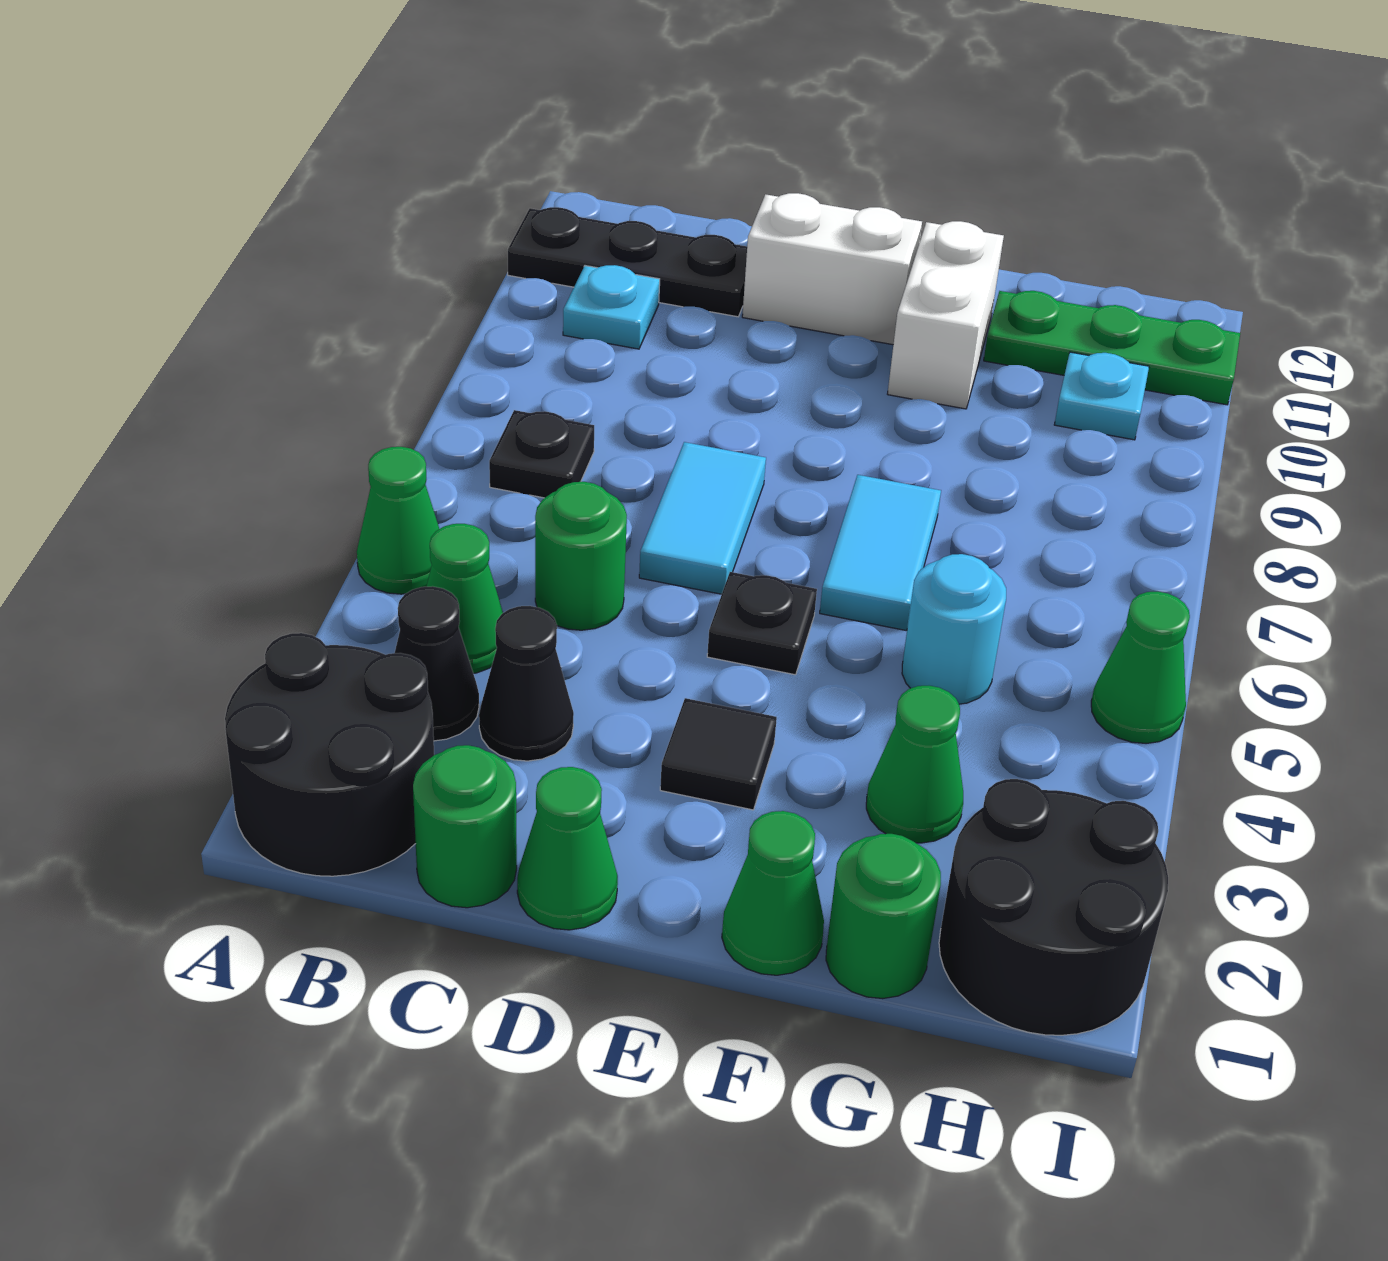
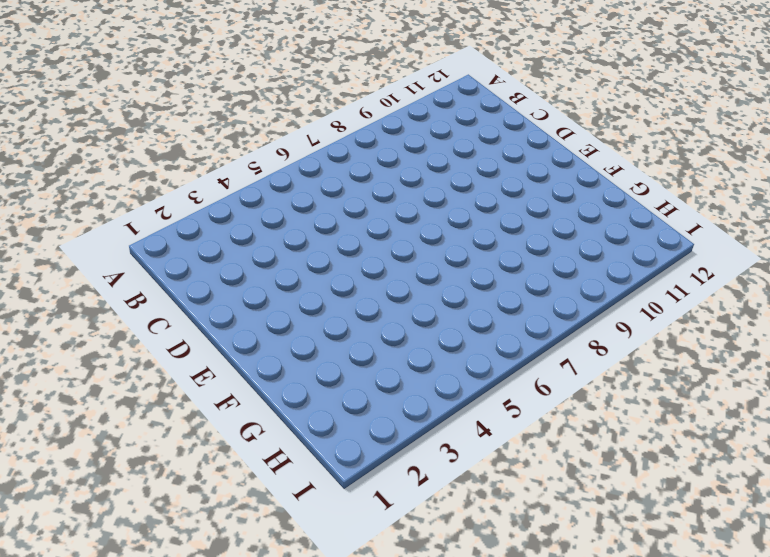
none -> black round brick A1:B2 level 1
none -> green cone A5 level 1
none -> black plate A11:C11 level 1

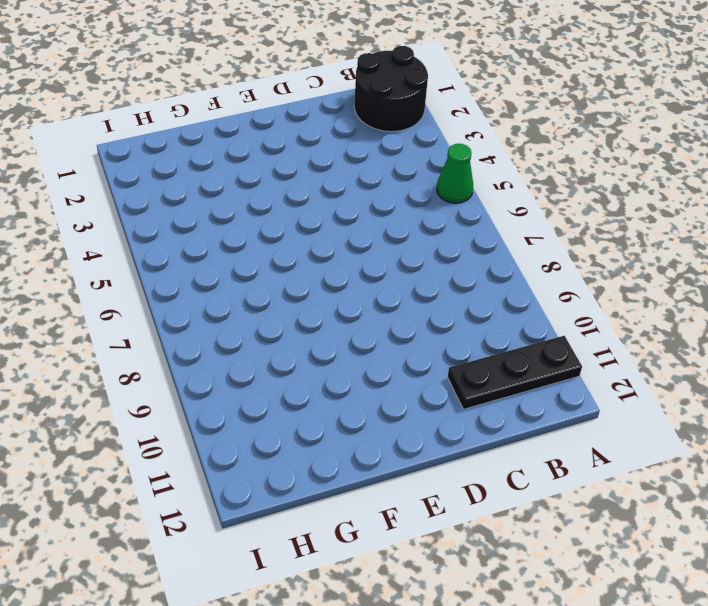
none -> black cone B3 level 1
none -> green cone B4 level 1
none -> black plate B7 level 1

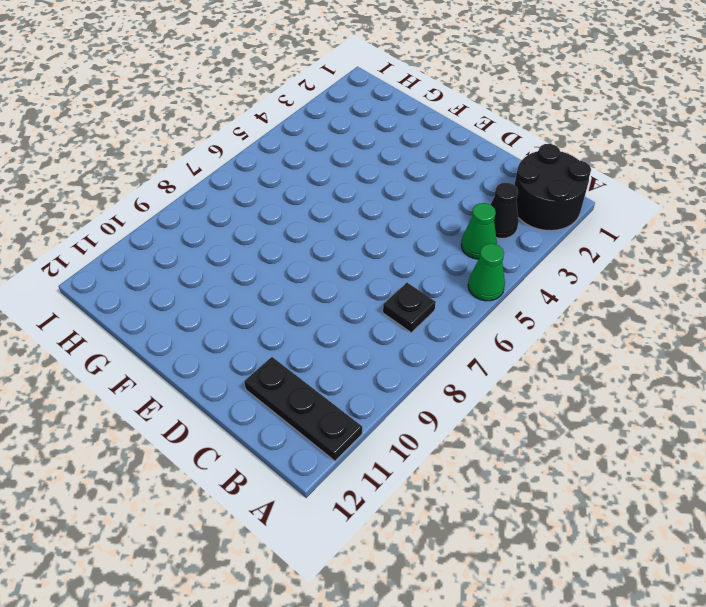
none -> cyan plate B10 level 1
none -> green round brick C1 level 1
none -> black cone C3 level 1

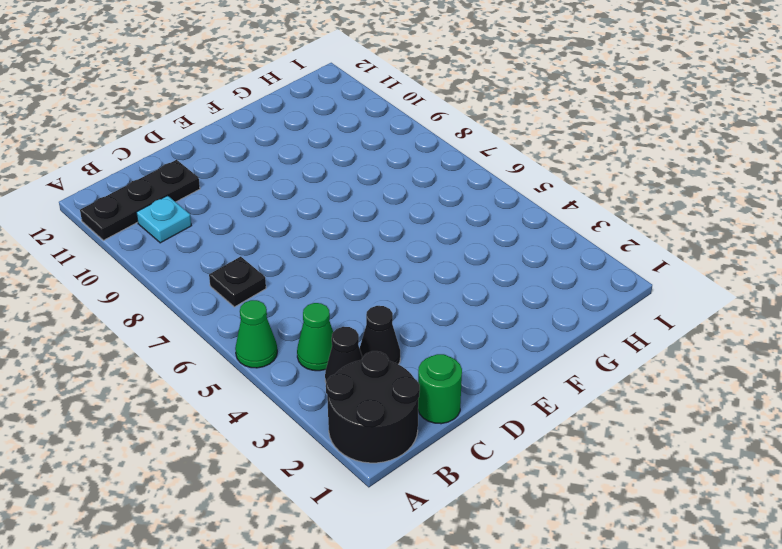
none -> green round brick C5 level 1
none -> green cone D1 level 1
none -> cyan tile D6:D7 level 1

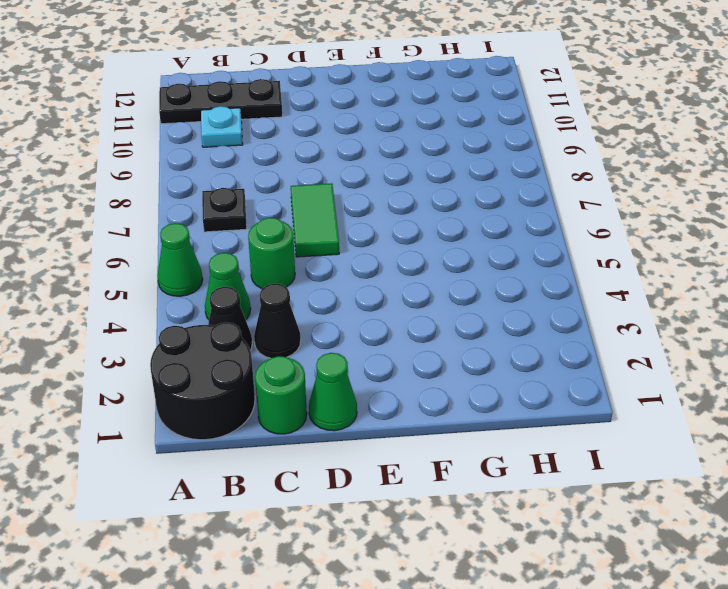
green tile D6:D7 level 1 -> cyan tile D6:D7 level 1
none -> white brick D11:E11 level 1
none -> black tile E3 level 1
none -> black plate E5 level 1

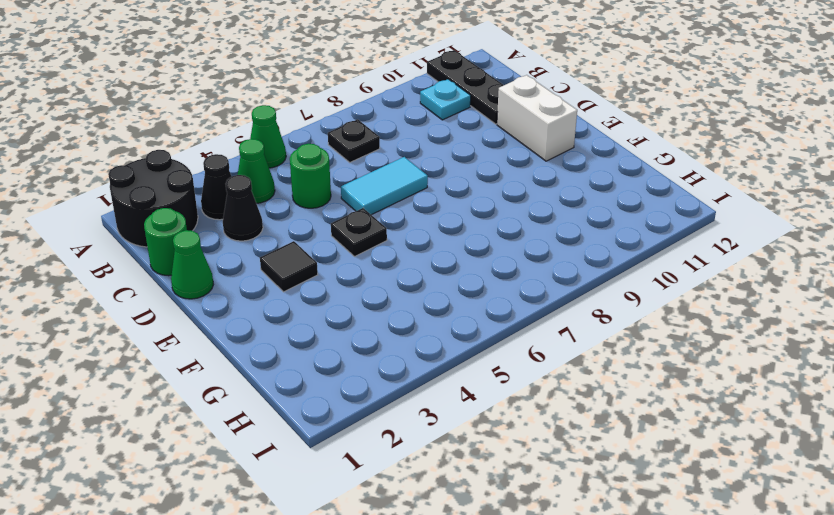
none -> green cone F1 level 1
none -> cyan tile F6:F7 level 1
none -> white brick F10:F11 level 1

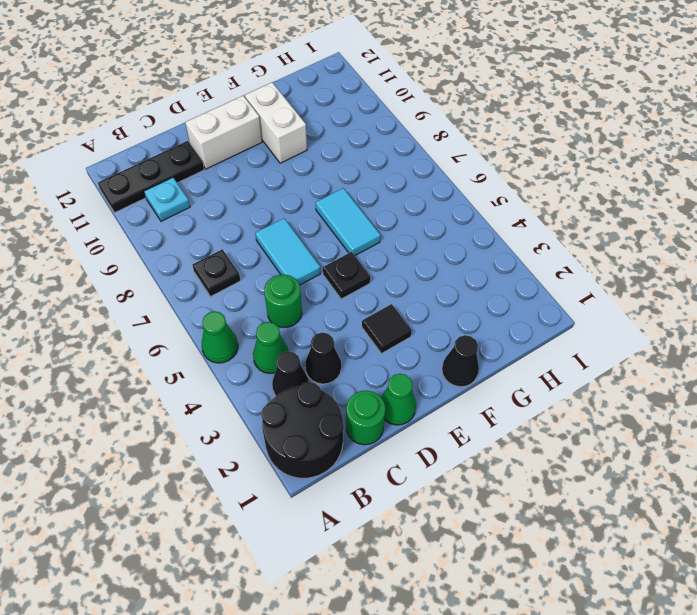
black cone F1 level 1 -> green cone F1 level 1
none -> green round brick G1 level 1
none -> green cone G3 level 1
none -> cyan round brick G5 level 1

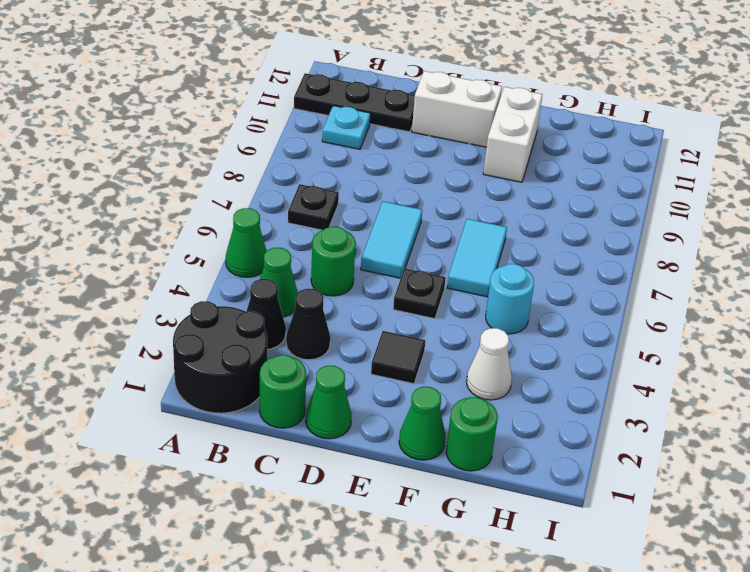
white cone G3 level 1 -> green cone G3 level 1
none -> green plate G11:I11 level 1
none -> black round brick H1:I2 level 1
none -> cyan plate H10 level 1

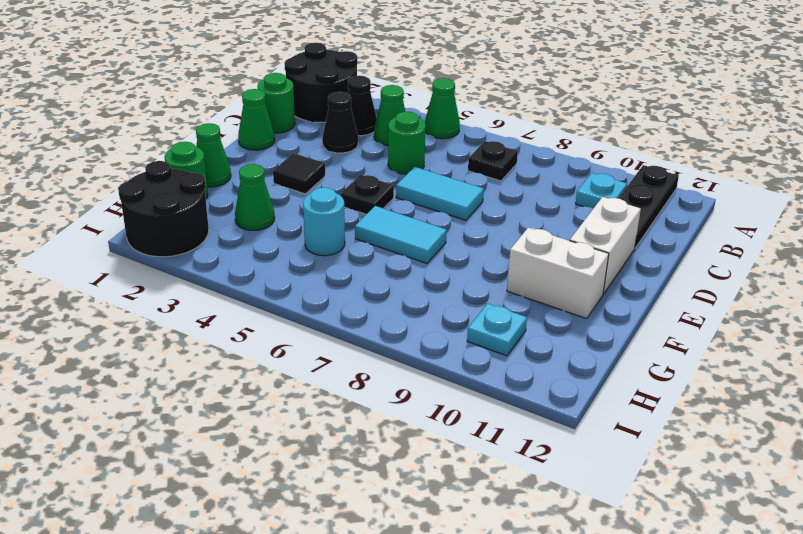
none -> green plate G11:I11 level 1
none -> green cone I5 level 1

